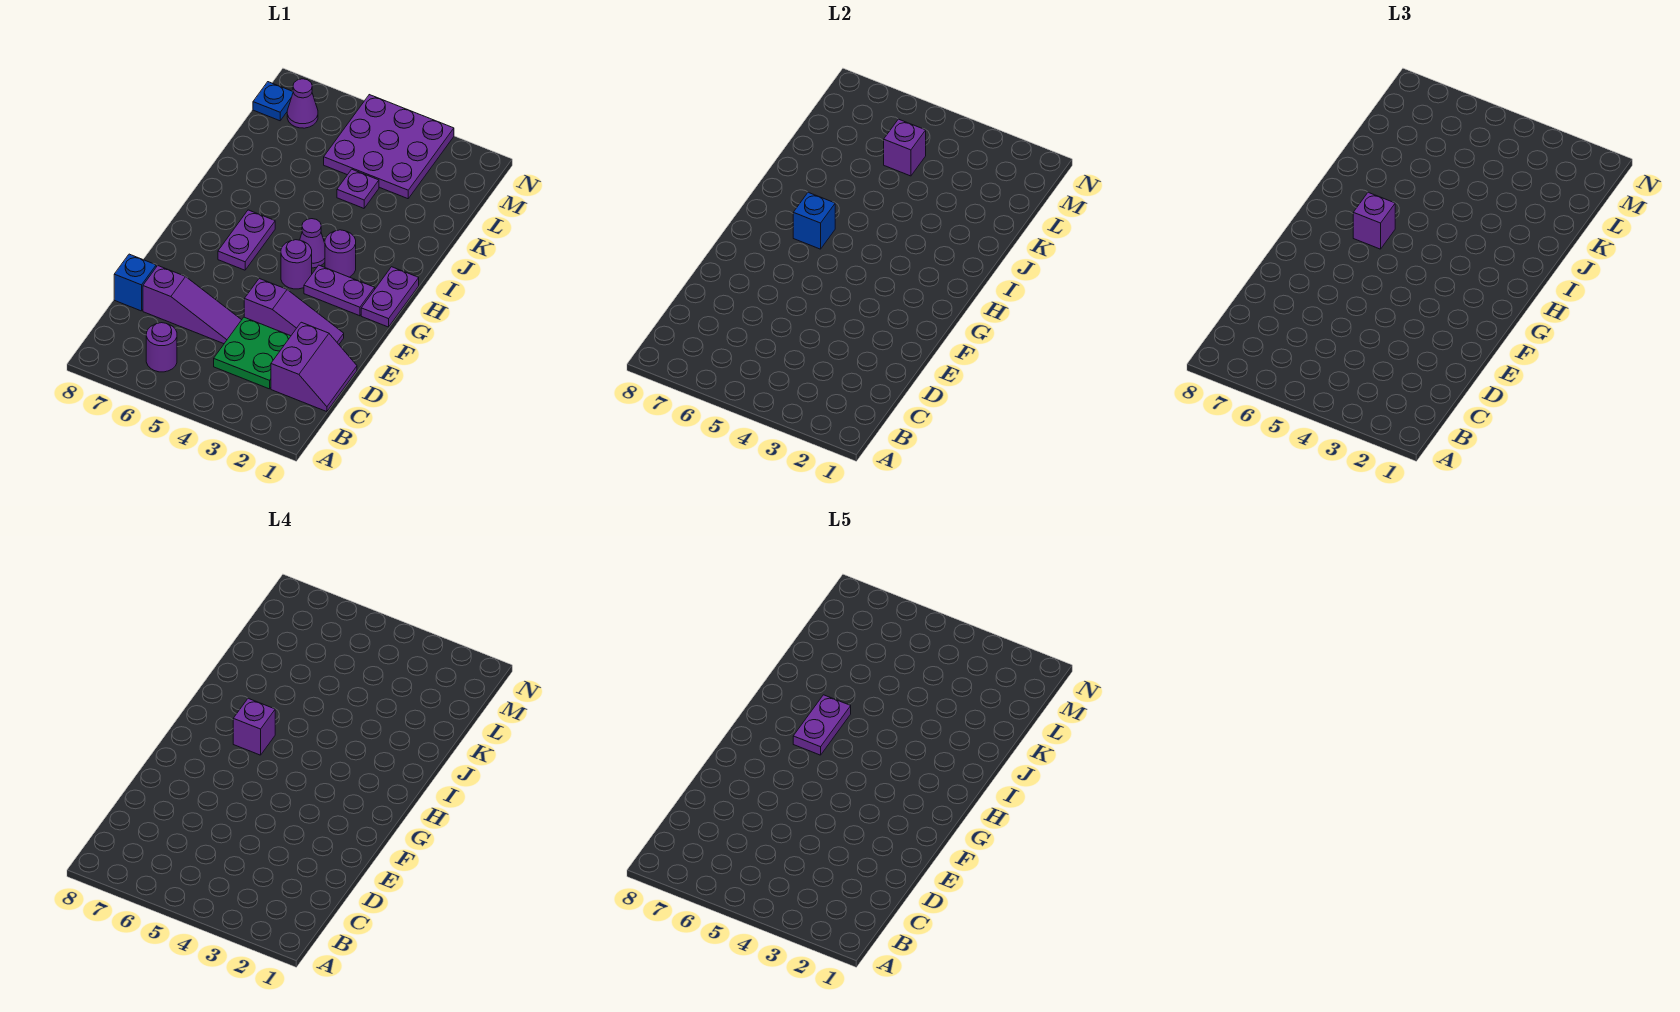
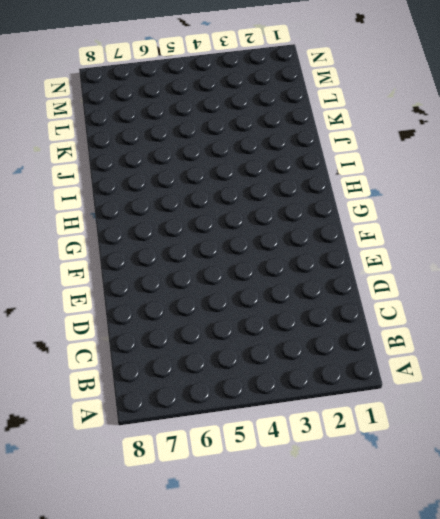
none -> purple round brick B6 level 1
none -> purple slope C1:D2 level 1 top 2
none -> green plate C3:D4 level 1

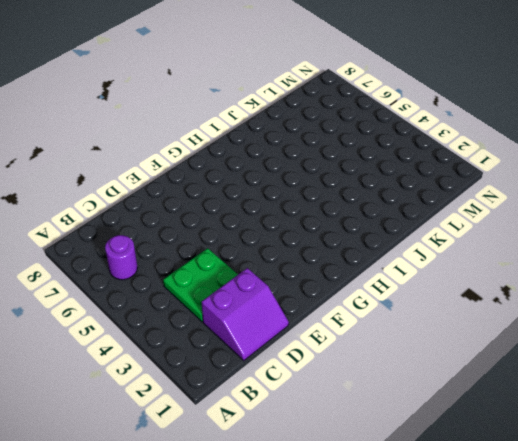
none -> purple slope D5:D7 level 1 top 7
none -> blue brick D8 level 1
none -> purple slope E2:E4 level 1 top 4

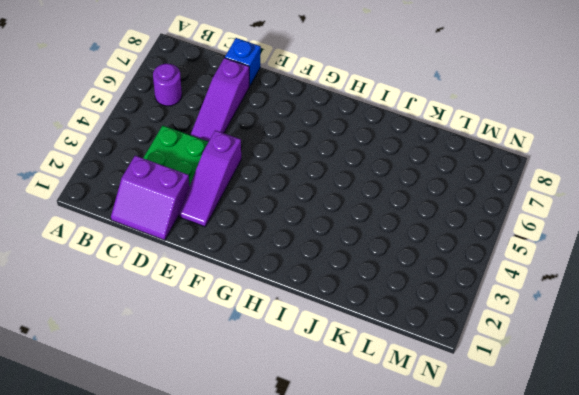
none -> purple plate G1:H1 level 1
none -> purple plate G2:G3 level 1
none -> purple round brick G4 level 1

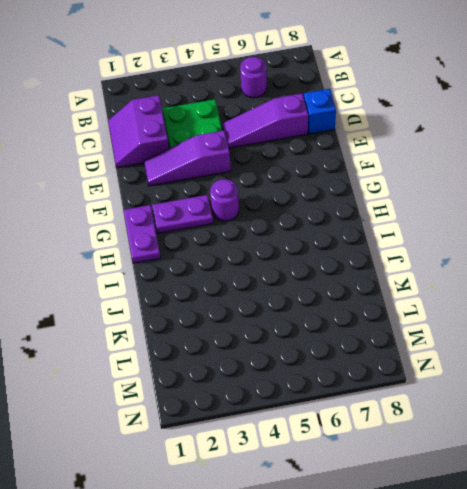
none -> purple plate G6:H6 level 1
none -> purple round brick H3 level 1
none -> purple cone H4 level 1

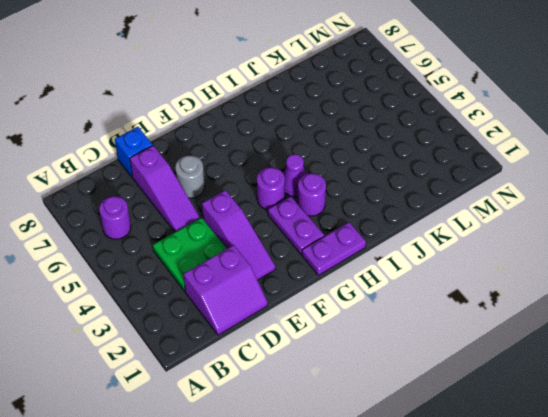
grey round brick E6 level 1 -> none
none -> purple plate G6:H6 level 1
none -> purple plate K4 level 1
none -> purple plate L3:N5 level 1

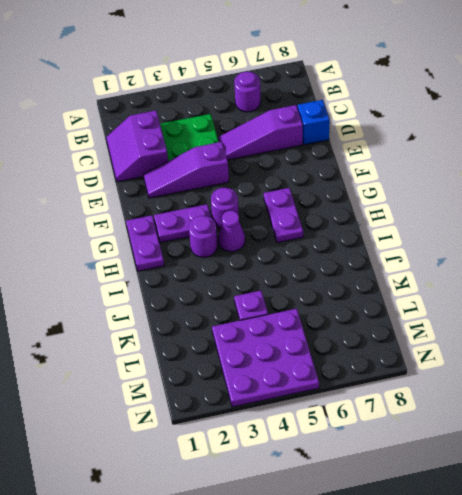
none -> purple cone M7 level 1
none -> blue plate M8 level 1
none -> blue brick H6 level 2

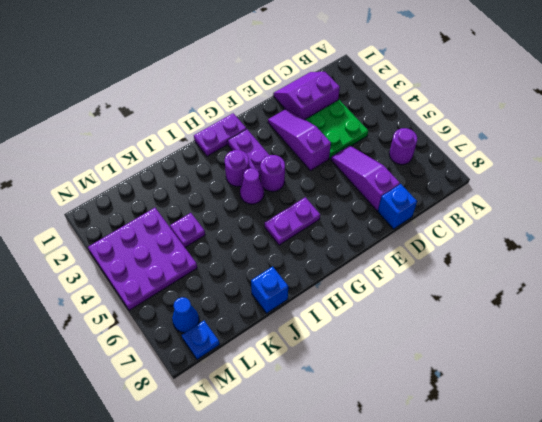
blue brick J8 level 1 -> blue brick H6 level 2
blue cone M7 level 1 -> purple cone M7 level 1
none -> purple brick L5 level 2
none -> purple brick H6 level 3
none -> purple brick H6 level 4

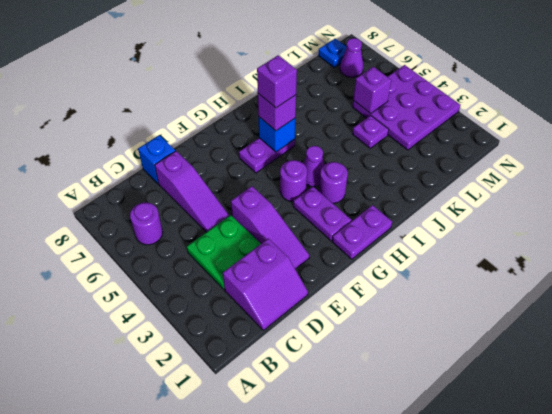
none -> purple plate H6:I6 level 5

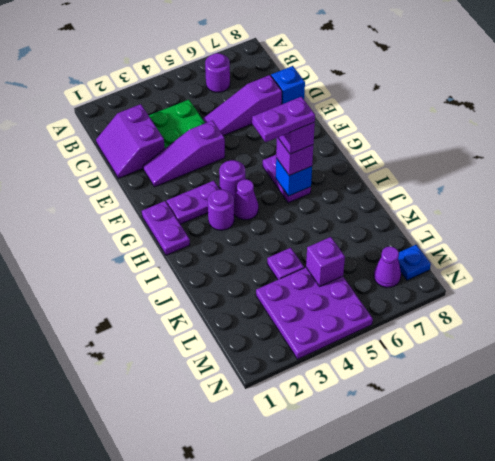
purple plate H5:H6 level 5 -> purple plate H6:I6 level 5

